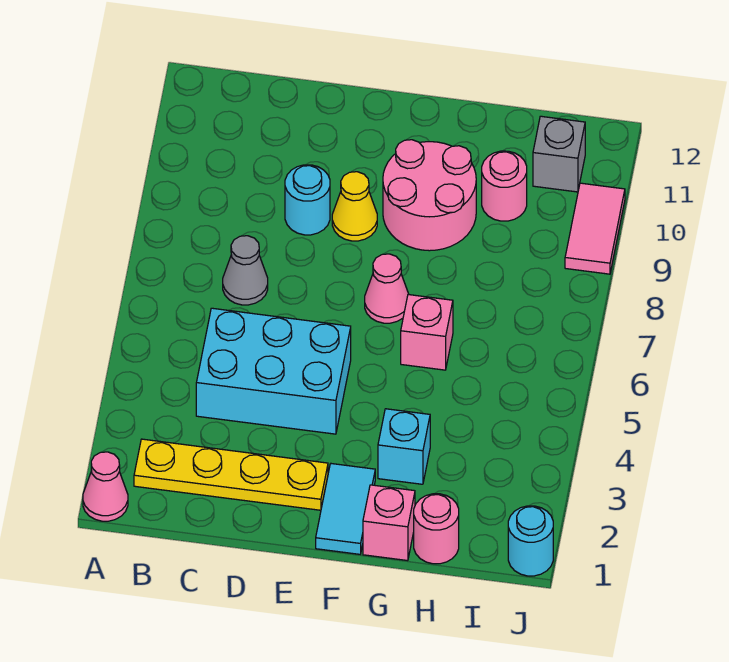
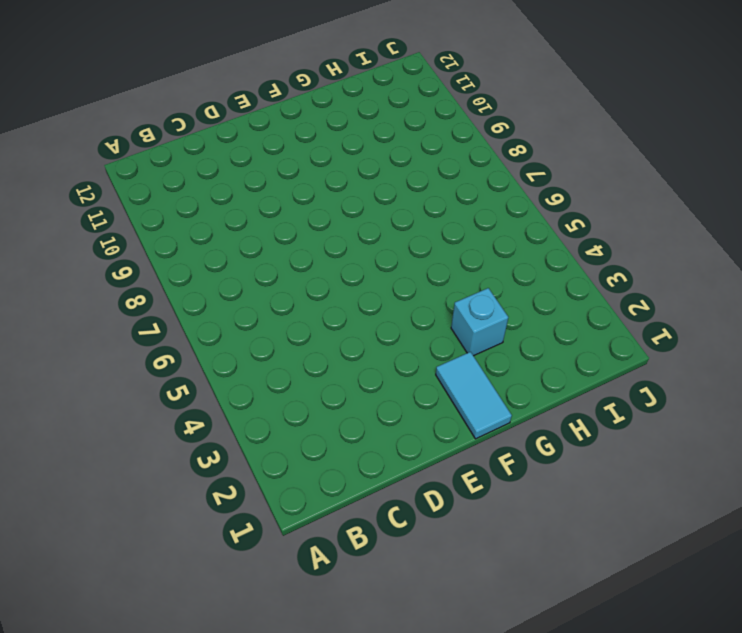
none -> pink cone A1 level 1
none -> yellow plate B2:E2 level 1
none -> cyan brick C4:E5 level 1

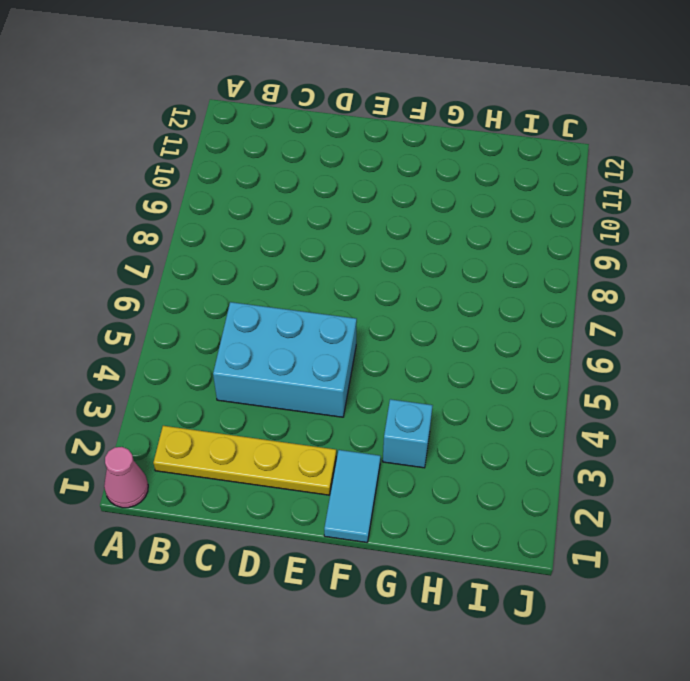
none -> grey cone C7 level 1
none -> cyan round brick D9 level 1
none -> yellow cone E9 level 1

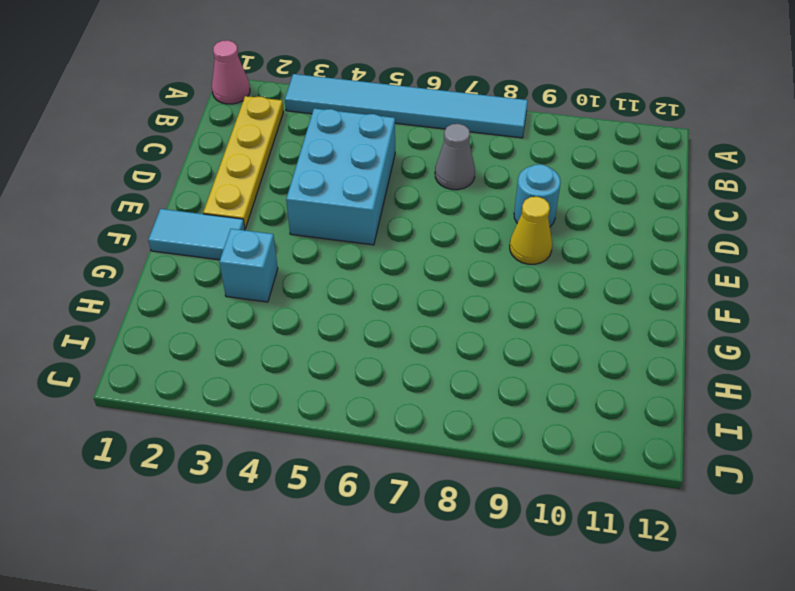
cyan tile A3:A8 level 1 -> none
none -> pink cone F7 level 1
none -> pink round brick F9:G10 level 1
none -> pink brick G1 level 1

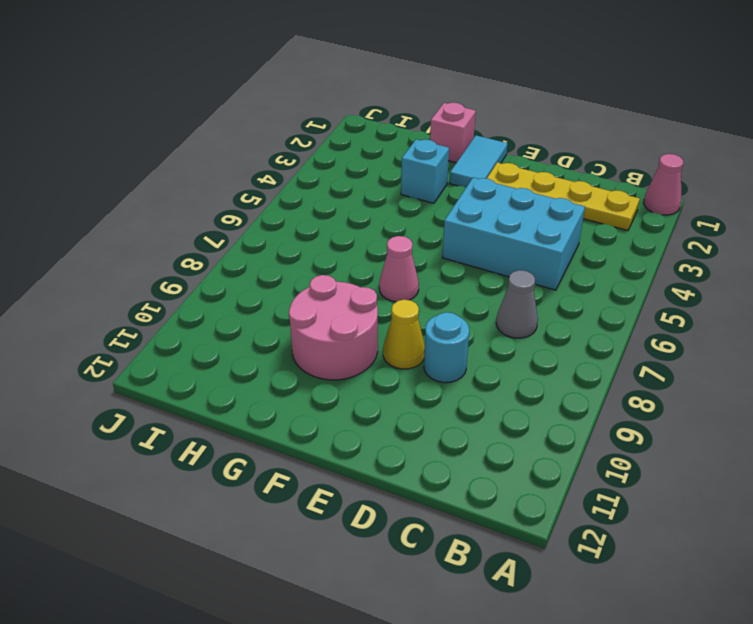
none -> pink brick G6 level 1
none -> pink round brick H1 level 1
none -> pink round brick H10 level 1

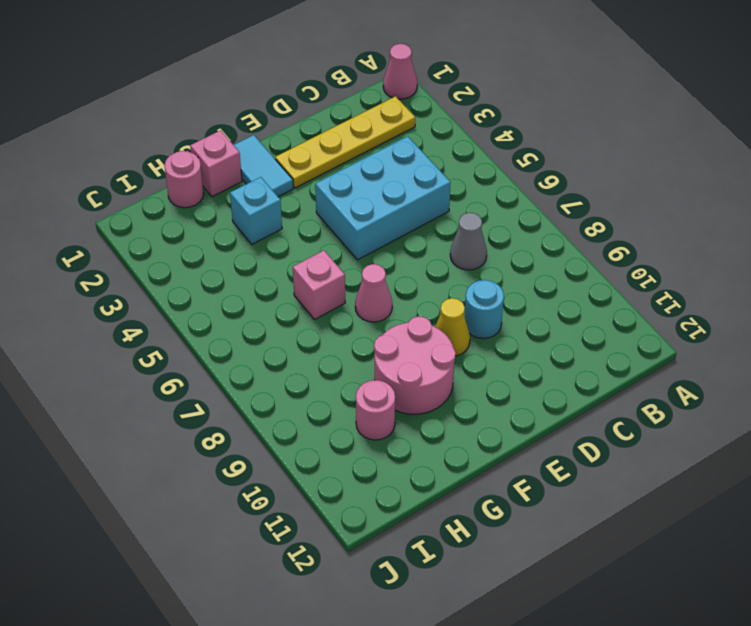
none -> grey brick I11 level 1
none -> cyan round brick J1 level 1
none -> pink tile J9:J10 level 1

